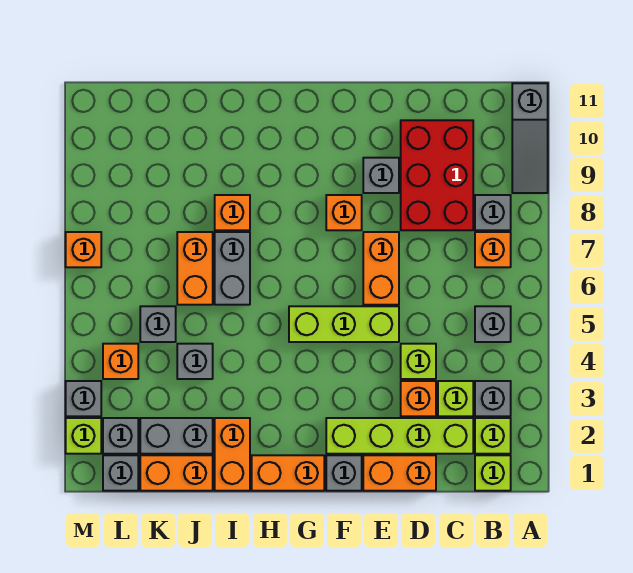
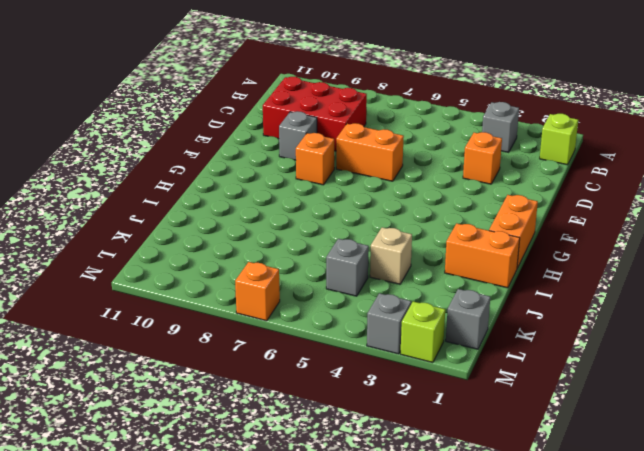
tan brick J4 level 1 -> grey brick J4 level 1
none -> grey slope A9:A11 level 1 top 11
none -> lime brick B2 level 1
none -> grey brick B5 level 1
none -> orange brick B7 level 1

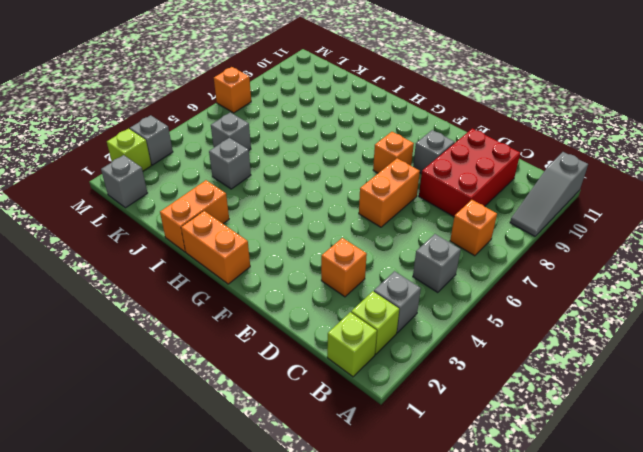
none -> grey brick B8 level 1
none -> lime brick C2:F2 level 1
none -> lime brick C3 level 1
none -> orange brick D1:E1 level 1

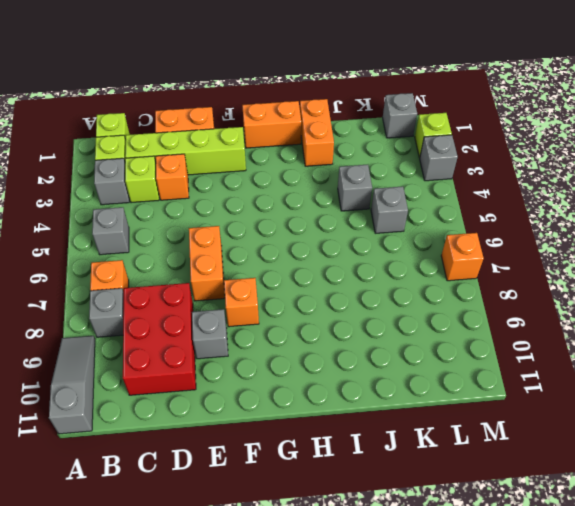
none -> lime brick D4 level 1
none -> lime brick E5:G5 level 1
none -> grey brick F1 level 1
none -> grey brick I6:I7 level 1

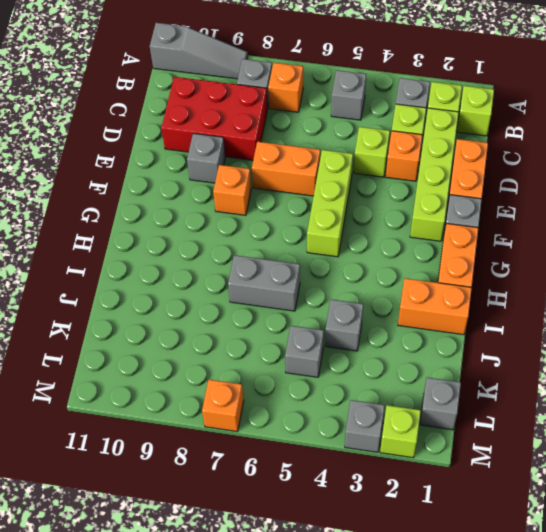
none -> orange brick I8 level 1
none -> orange brick J1:K1 level 1
none -> grey brick J2:K2 level 1
none -> orange brick J6:J7 level 1

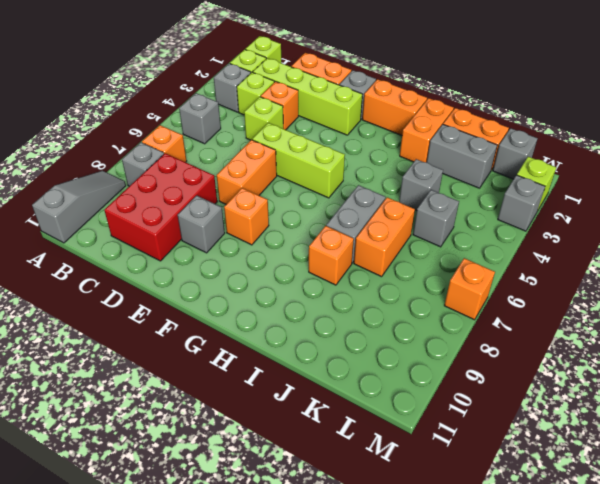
none -> grey brick L2 level 1
none -> orange brick L4 level 1

